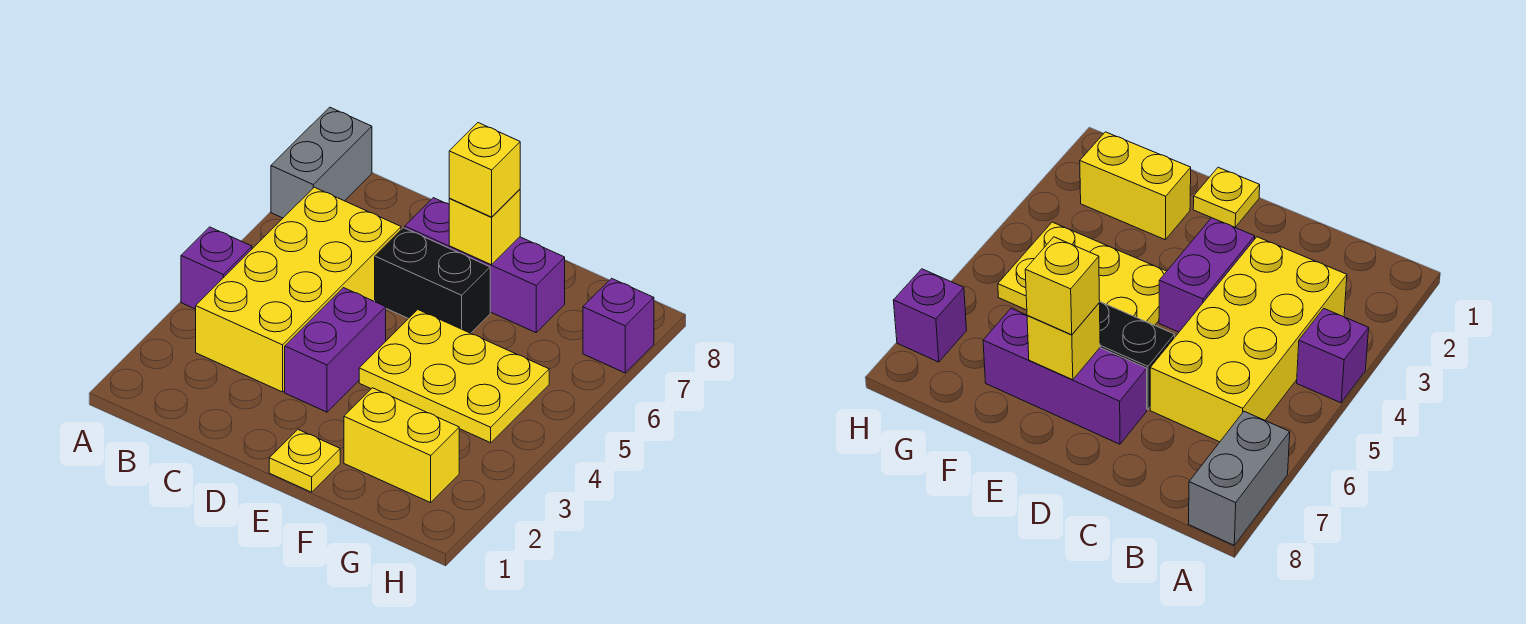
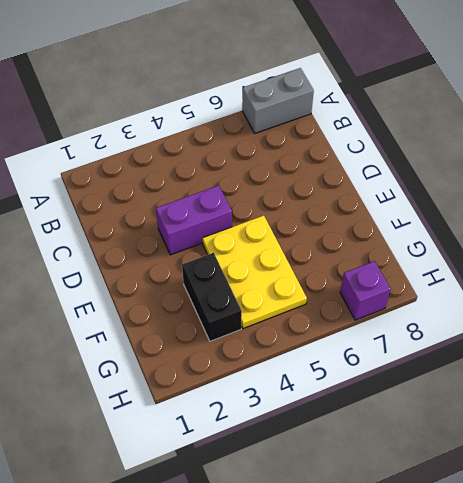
black brick F3:G3 level 1 -> black brick D6:E6 level 1
none -> purple brick A4 level 1
none -> yellow brick B3:C6 level 1
none -> purple brick D7:F7 level 1

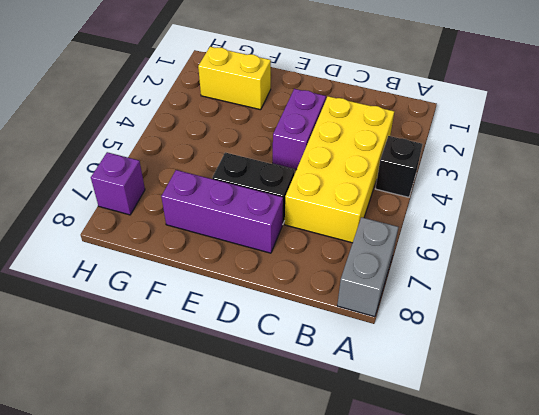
black brick A4 level 1 -> purple brick A4 level 1
none -> yellow plate E1 level 1
none -> yellow plate E4:G5 level 1
none -> yellow brick E7 level 2

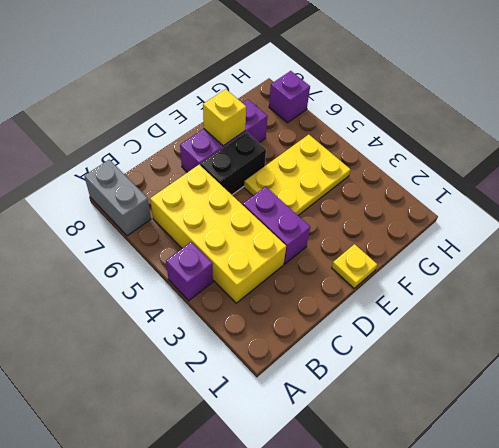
none -> yellow brick F2:G2 level 1
none -> yellow brick E7 level 3

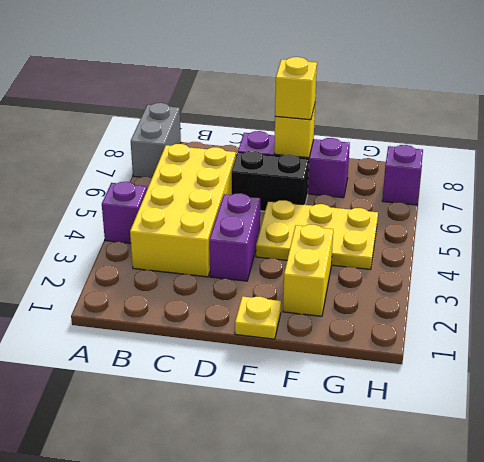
yellow brick F2:F3 level 1 -> yellow brick F2:G2 level 1

